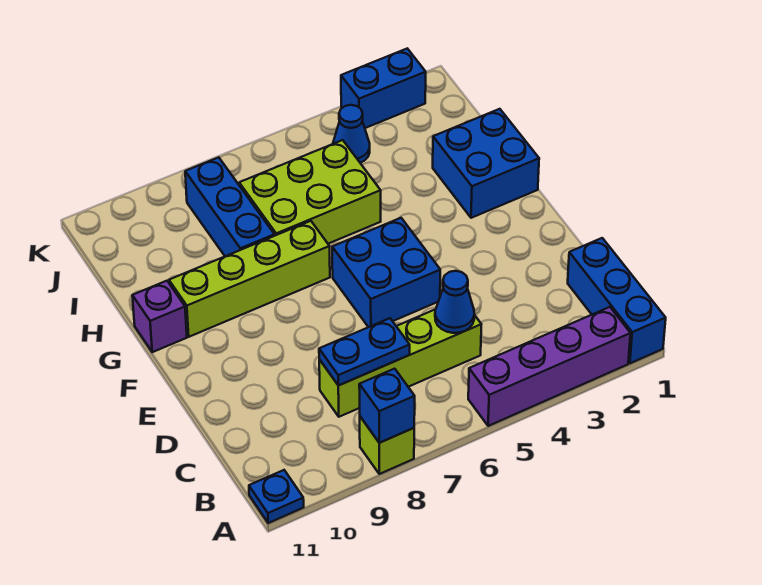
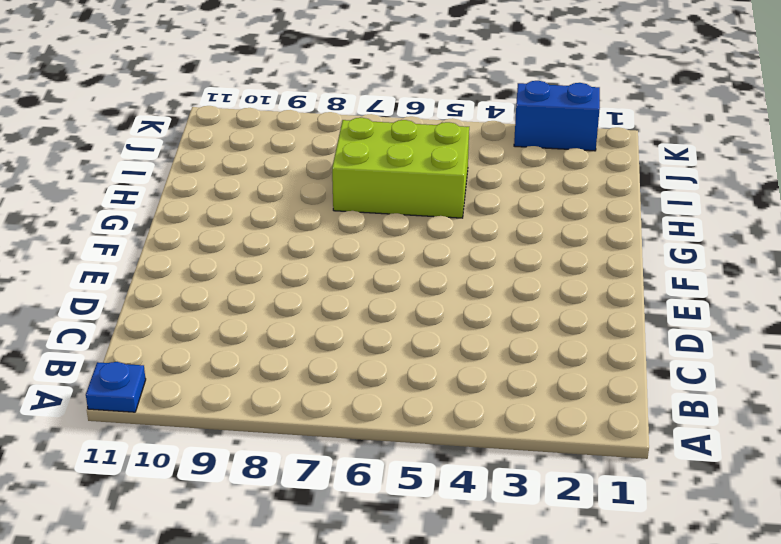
none -> blue brick A1:C1 level 1
none -> purple brick A2:A5 level 1
none -> lime brick A8 level 1

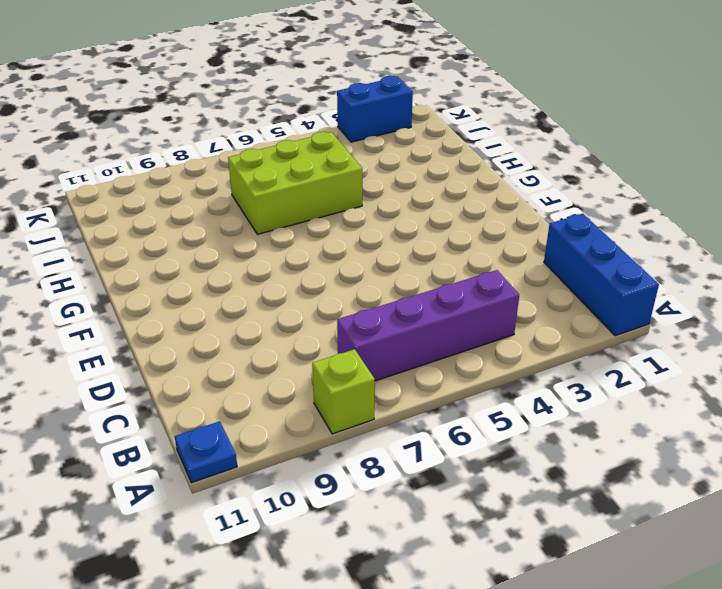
purple brick B4:B7 level 1 -> purple brick A2:A5 level 1
none -> lime brick C5:C8 level 1
none -> blue brick E5:F6 level 1
none -> blue brick G1:H2 level 1

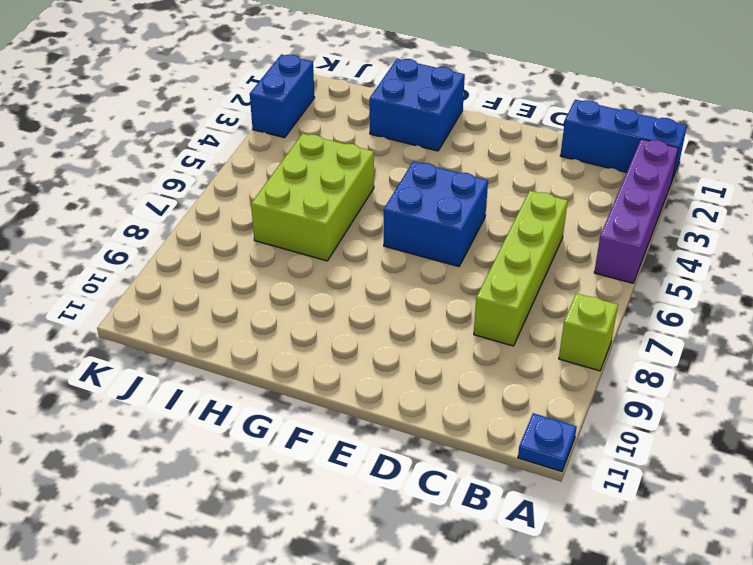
none -> lime brick G7:G10 level 1
none -> purple brick G11 level 1
none -> blue brick H8:J8 level 1

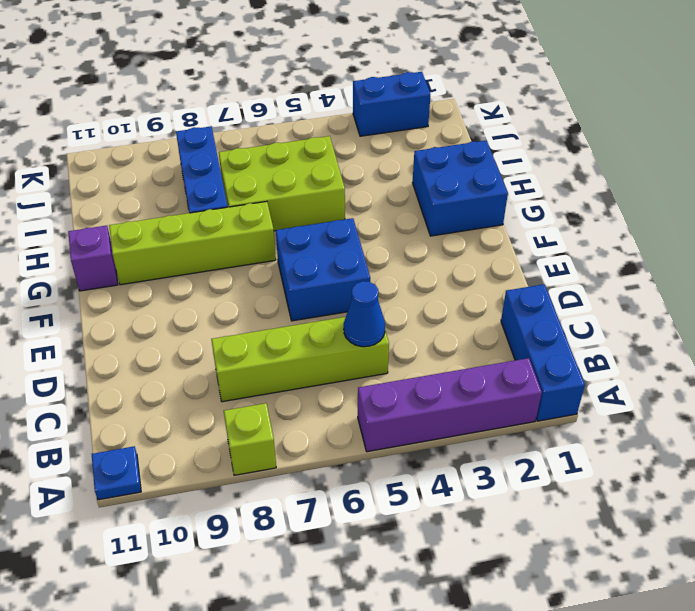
none -> blue cone J4 level 1
none -> blue brick A8 level 2
none -> blue plate C7:C8 level 2

